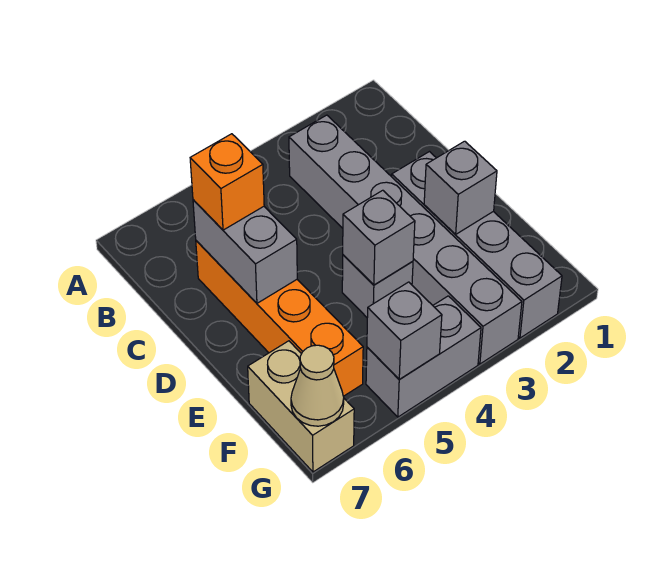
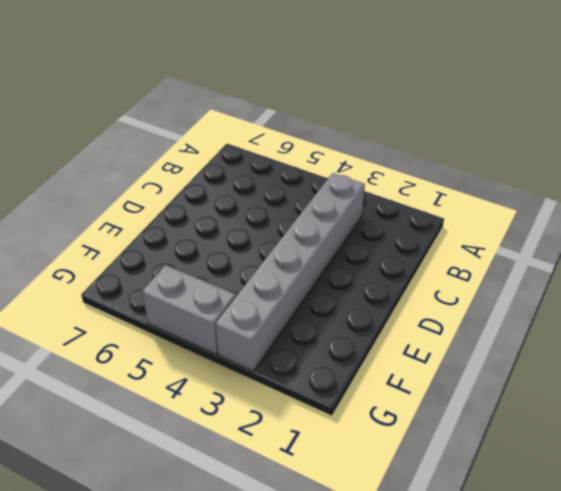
none -> orange brick C6:F6 level 1
none -> grey brick D2:G2 level 1
none -> grey brick E4 level 1

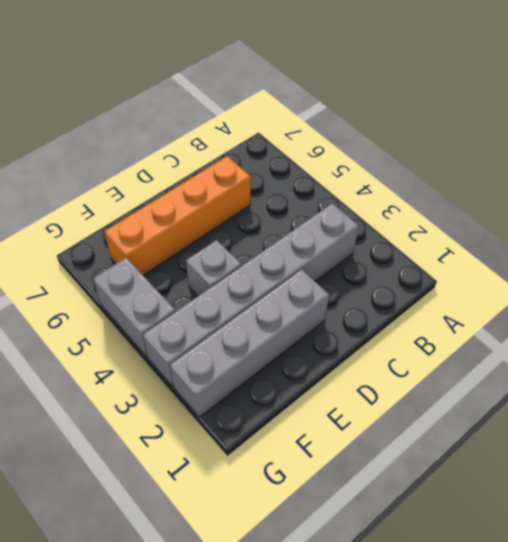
none -> tan brick F7:G7 level 1
none -> grey brick C6:D6 level 2
none -> grey brick E2 level 2

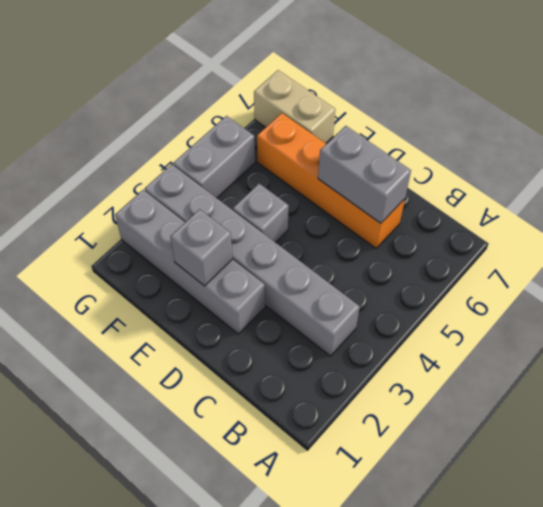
none -> grey brick E4 level 2
none -> grey brick G5 level 2
none -> tan cone G7 level 2

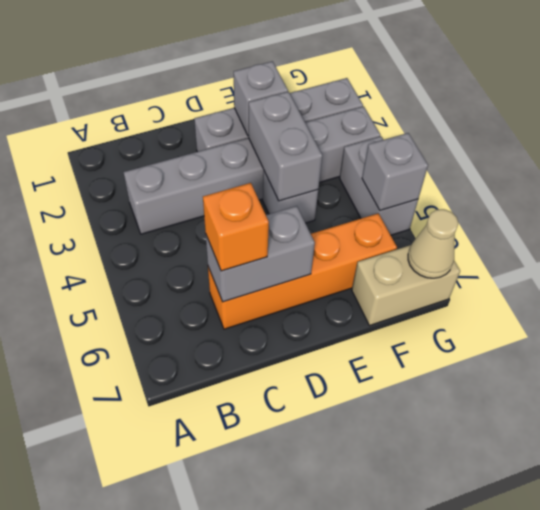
grey brick E3:E4 level 2 -> grey brick E4 level 2

